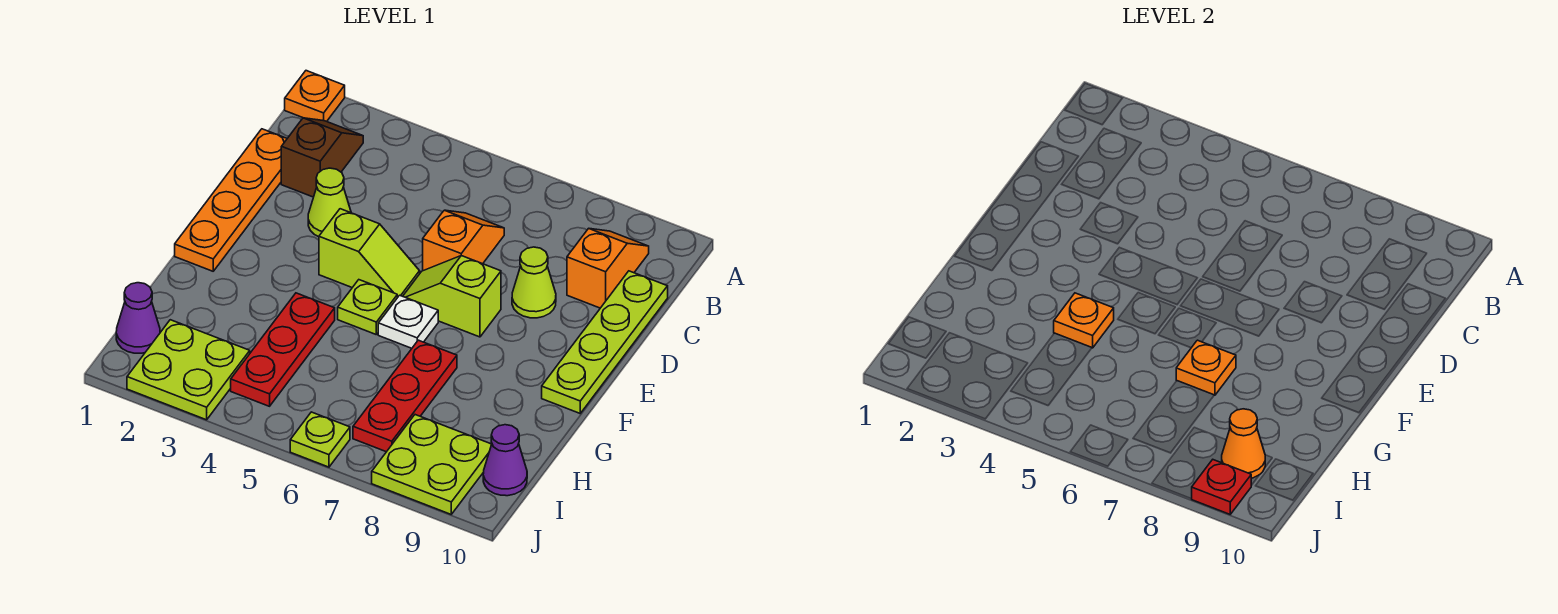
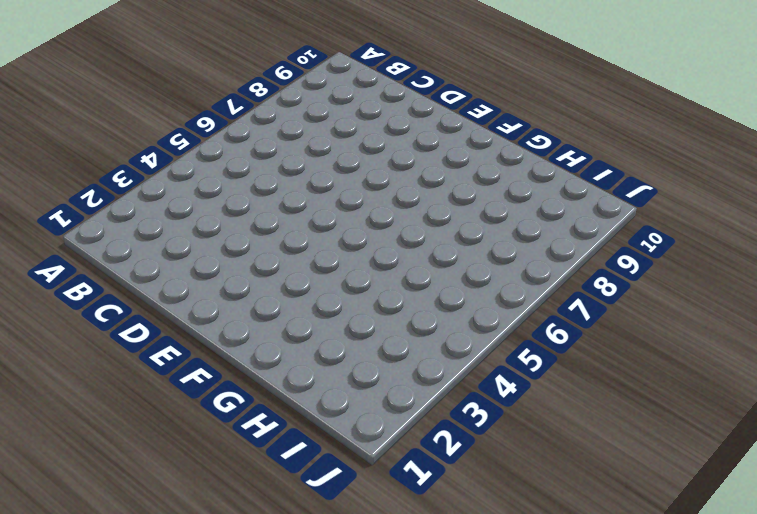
none -> orange plate A1 level 1
none -> brown slope B2:C2 level 1 top C
none -> orange slope B9:C9 level 1 top C

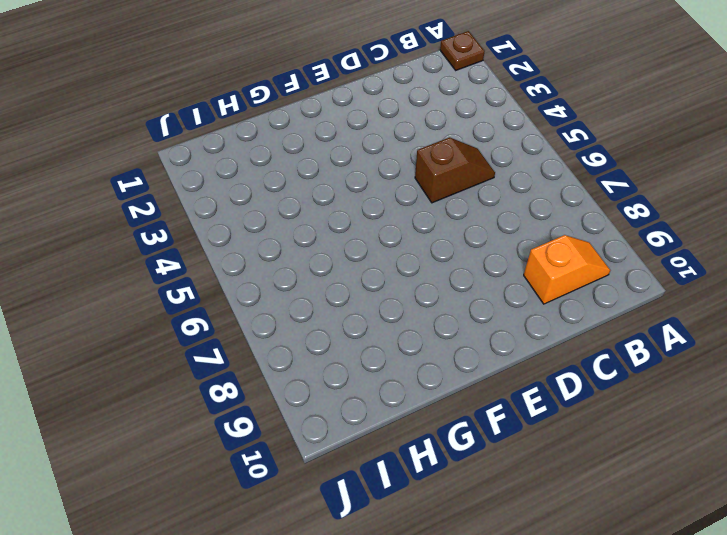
brown plate A1 level 1 -> orange plate A1 level 1
brown slope C5:D5 level 1 top D -> brown slope B2:C2 level 1 top C
none -> orange plate C1:F1 level 1
none -> orange slope C6:D6 level 1 top D
none -> lime plate C10:F10 level 1

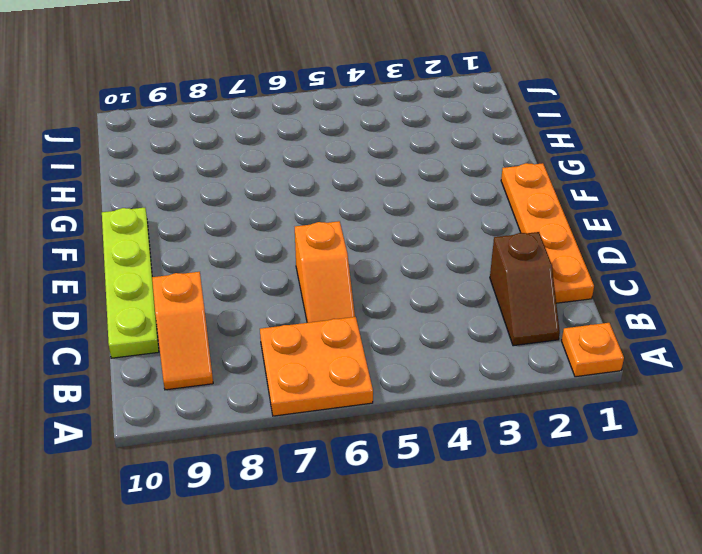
orange plate A6:B7 level 1 -> none
none -> lime cone D3 level 1
none -> lime cone D8 level 1
none -> lime slope E4:E5 level 1 top 4

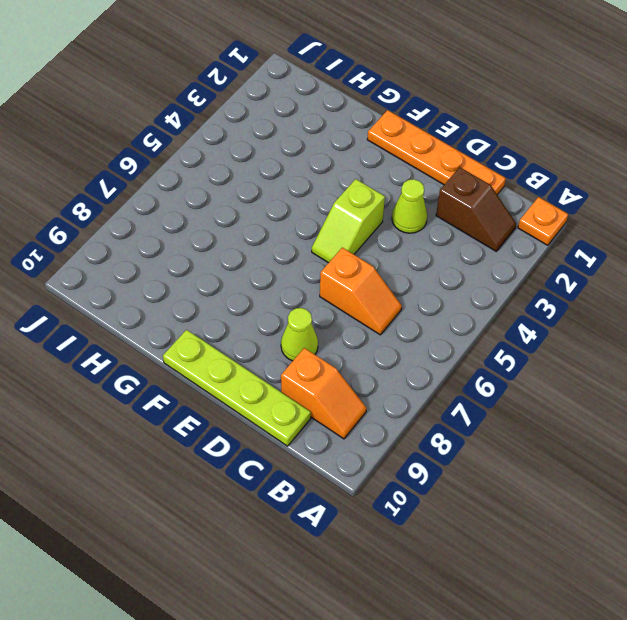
none -> lime slope E6:E7 level 1 top 7
none -> lime plate F5 level 1
none -> white plate F6 level 1

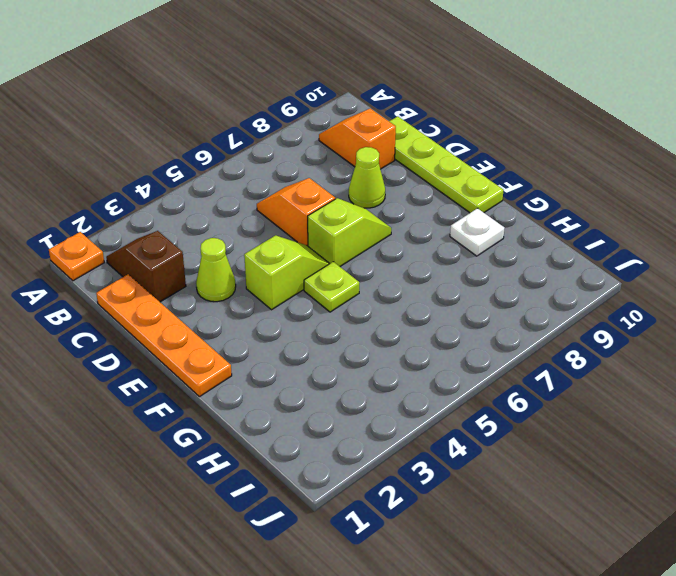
lime slope E6:E7 level 1 top 6 -> lime slope E6:E7 level 1 top 7
white plate G9 level 1 -> white plate F6 level 1
none -> red plate G4:I4 level 1
none -> red plate G7:I7 level 1
none -> purple cone I1 level 1

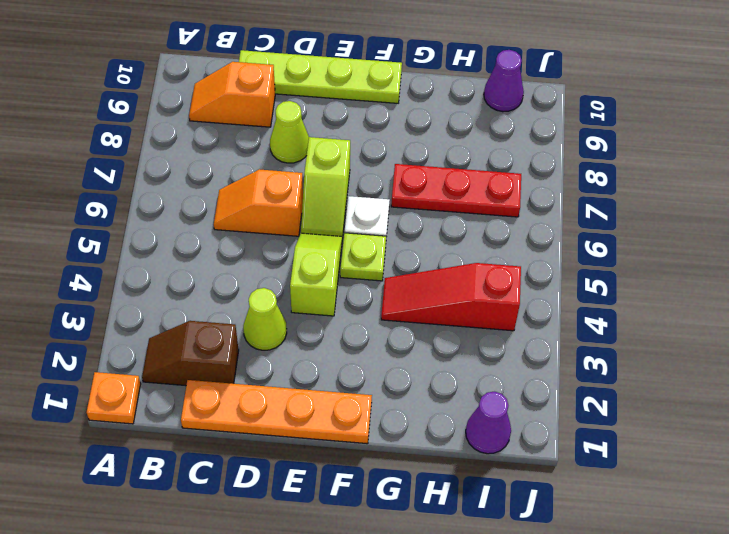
red slope G4:I4 level 1 top I -> red plate G4:I4 level 1
none -> lime plate I2:J3 level 1
none -> lime plate I8:J9 level 1
none -> lime plate J6 level 1

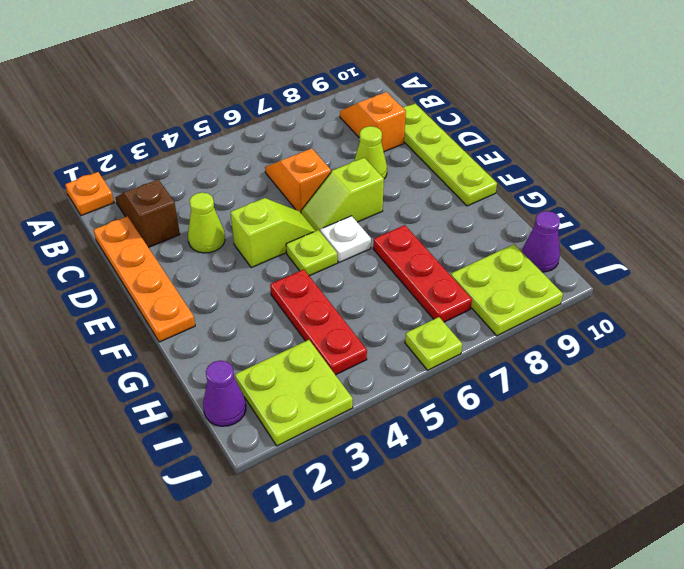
none -> orange plate G4 level 2
none -> orange plate G7 level 2
none -> orange cone I9 level 2

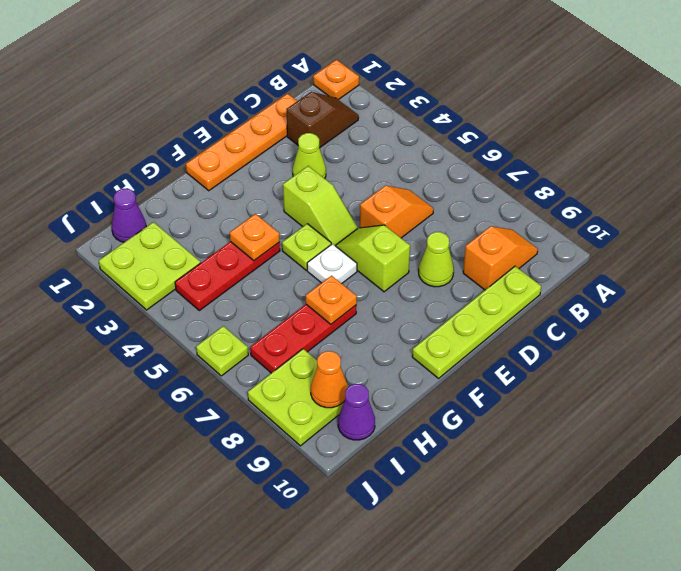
none -> red plate J9 level 2

